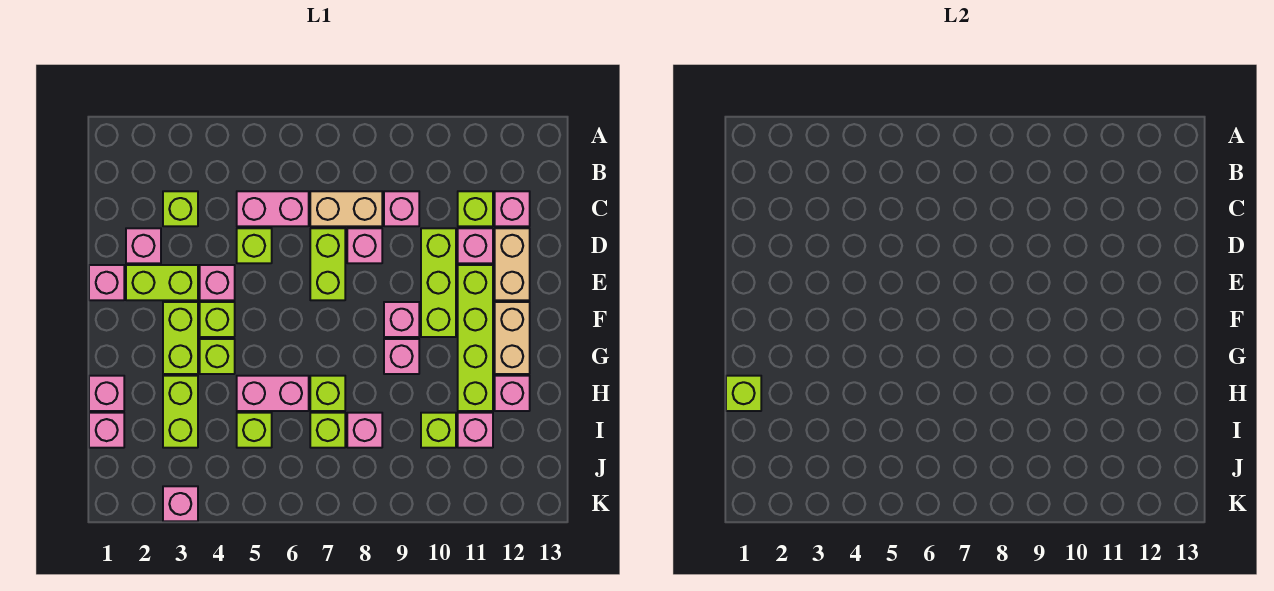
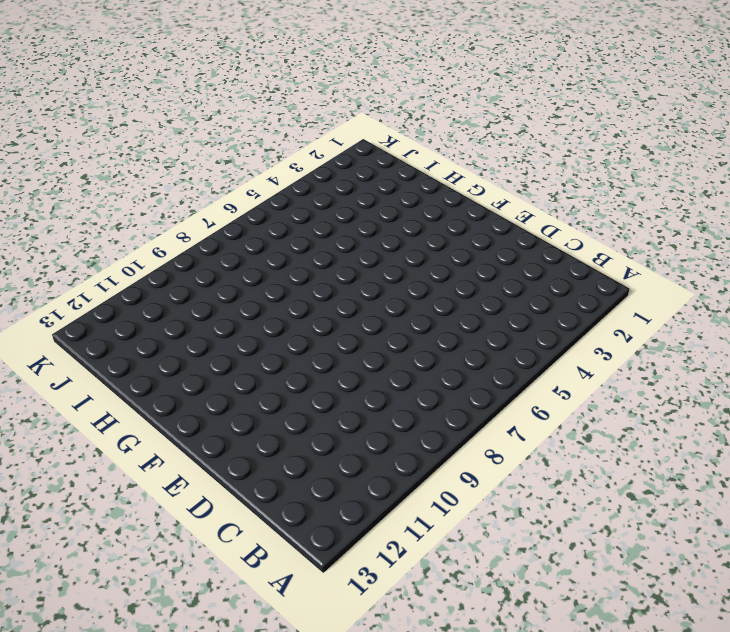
none -> lime brick C3 level 1
none -> pink brick C5:C6 level 1
none -> tan brick C7:C8 level 1
none -> pink brick C9 level 1

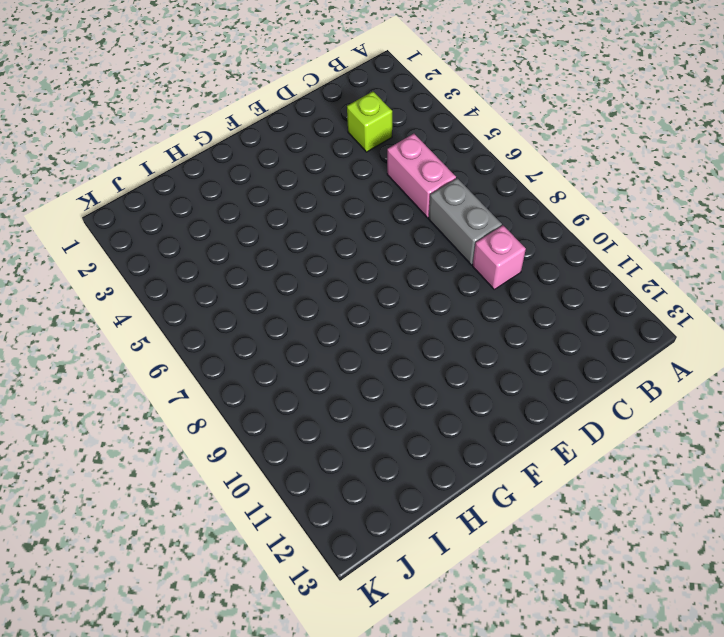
grey brick C7:C8 level 1 -> tan brick C7:C8 level 1
none -> lime brick C11 level 1
none -> pink brick C12 level 1
none -> pink brick D2 level 1
none -> lime brick D5 level 1

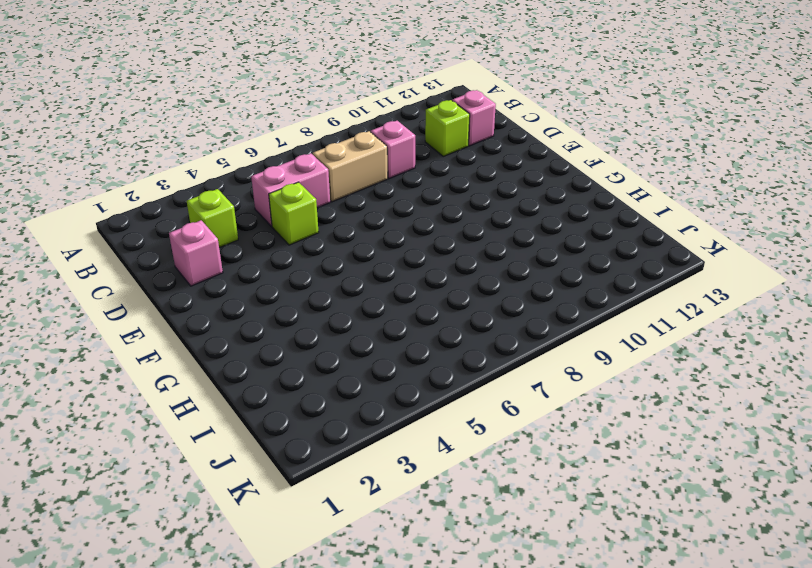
none -> lime brick D7:E7 level 1
none -> pink brick D8 level 1
none -> lime brick D10:F10 level 1
none -> pink brick D11 level 1

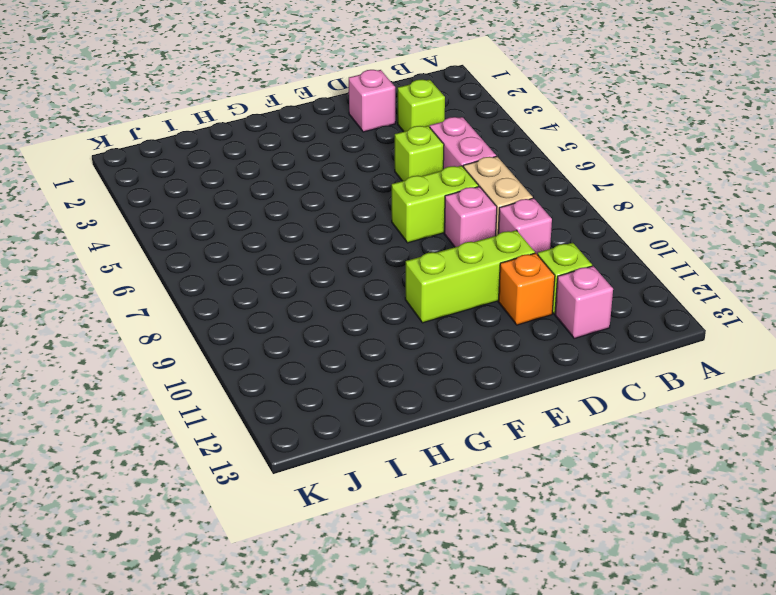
orange brick D11 level 1 -> pink brick D11 level 1
none -> tan brick D12:E12 level 1
none -> pink brick E1 level 1
none -> lime brick E2:E3 level 1
none -> pink brick E4 level 1

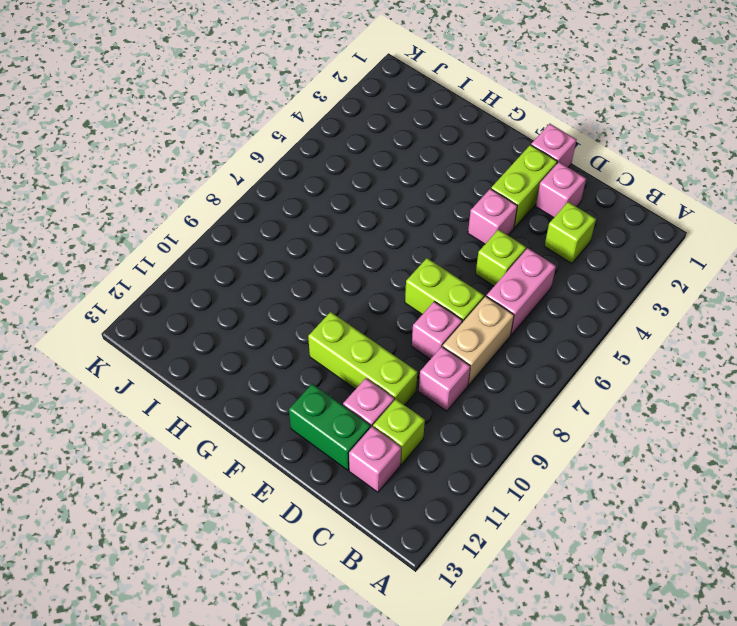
green brick D12:E12 level 1 -> tan brick D12:E12 level 1
none -> lime brick E11:H11 level 1
none -> lime brick F3:G3 level 1
none -> lime brick F4 level 1
none -> pink brick F9 level 1

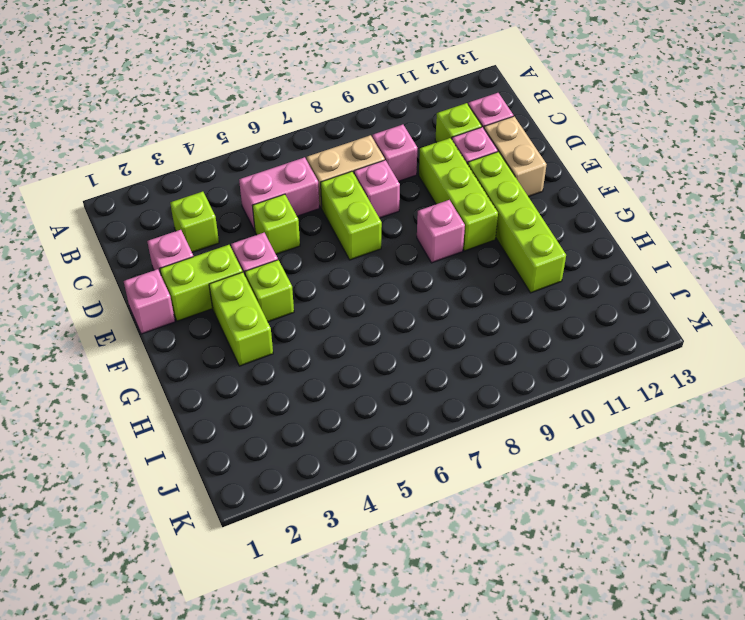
none -> tan brick F12:G12 level 1
none -> lime brick G4 level 1
none -> pink brick G9 level 1
none -> pink brick H1 level 1

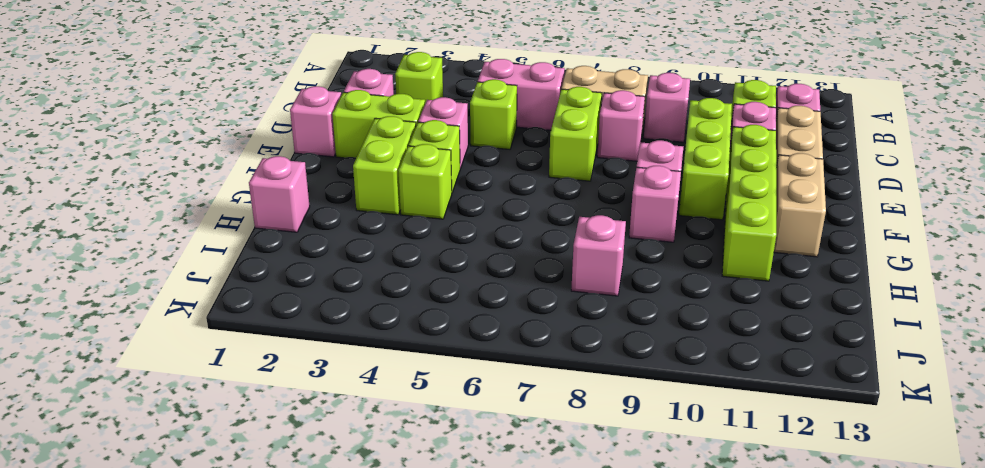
none -> lime brick H3:I3 level 1
none -> pink brick H5:H6 level 1
none -> lime brick H7 level 1
none -> pink brick H12 level 1

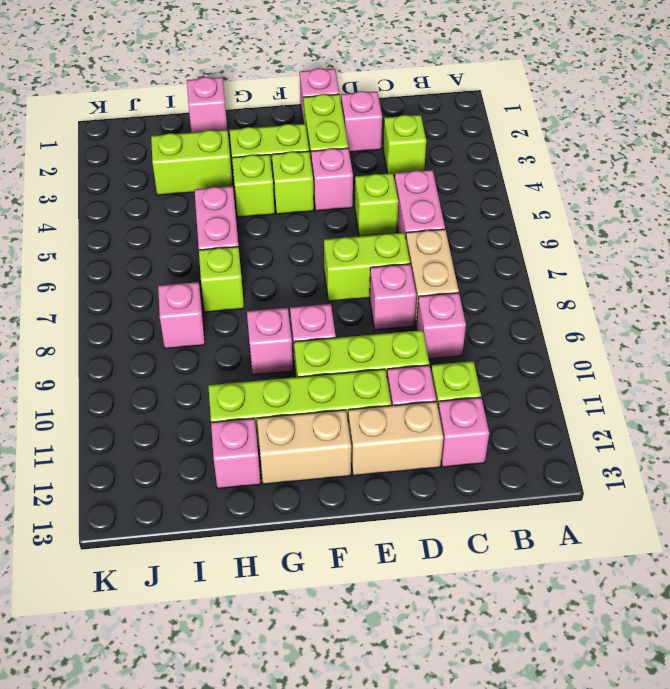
none -> pink brick I1 level 1
none -> lime brick I5 level 1
none -> lime brick I7 level 1
none -> lime brick I10 level 1

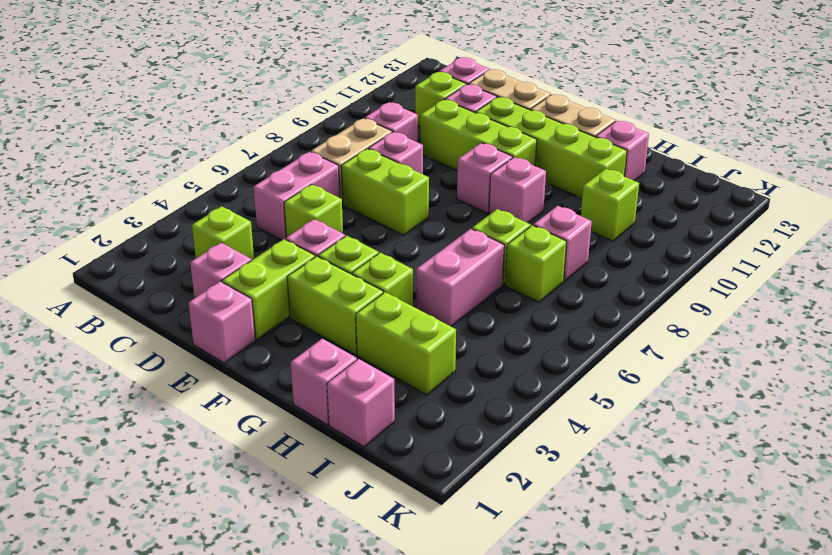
none -> lime brick I5 level 1
none -> pink brick I11 level 1
none -> pink brick K3 level 1
none -> lime brick H1 level 2

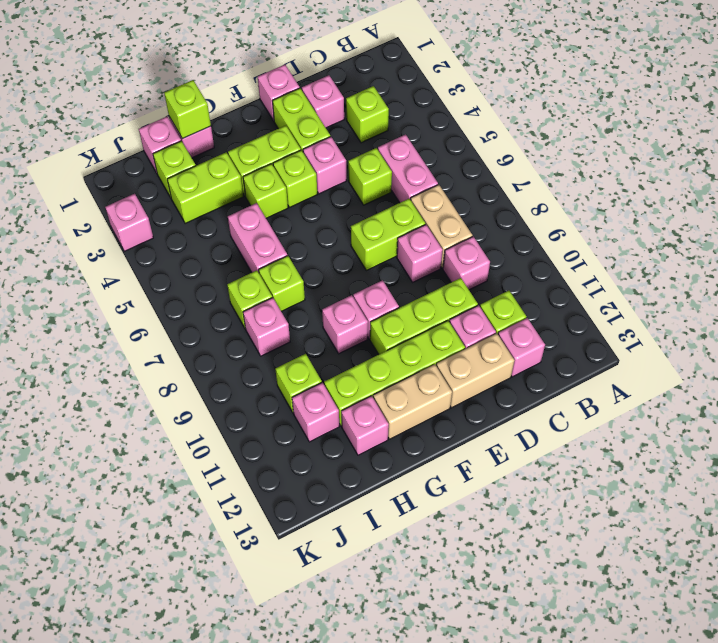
lime brick I2 level 1 -> lime brick I5 level 1

